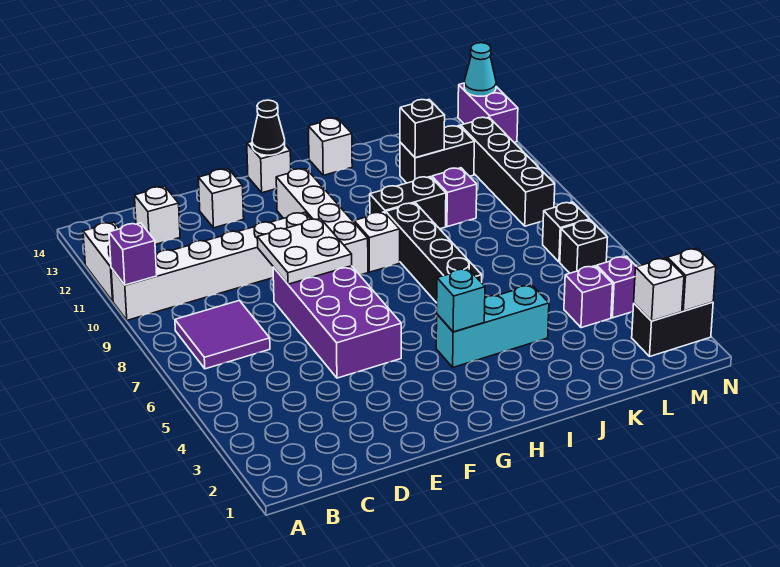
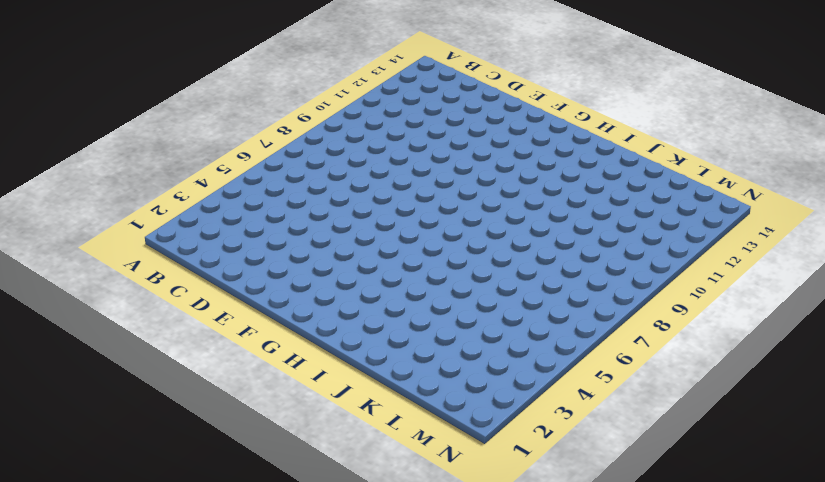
none -> white brick A10:F10 level 1
none -> white brick A11:A12 level 1
none -> purple tile B7:C8 level 1
none -> white brick C13 level 1

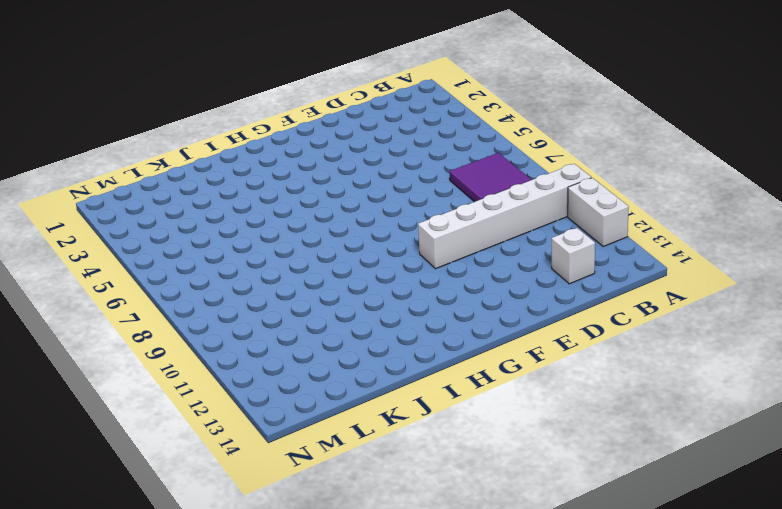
none -> purple brick E5:F8 level 1
none -> white brick E13 level 1
none -> white brick G9:G12 level 1
none -> white brick G14 level 1

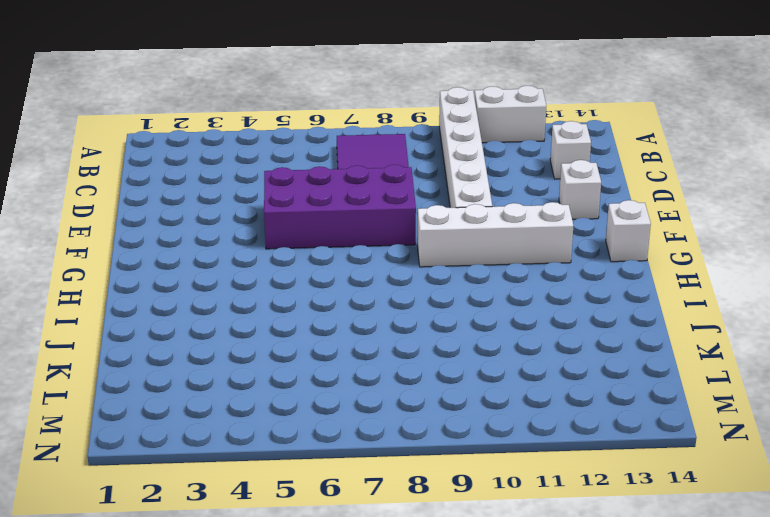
none -> cyan brick H4:J4 level 1
none -> white brick H9 level 1
none -> black brick I6:I9 level 1
none -> black brick I10:J10 level 1

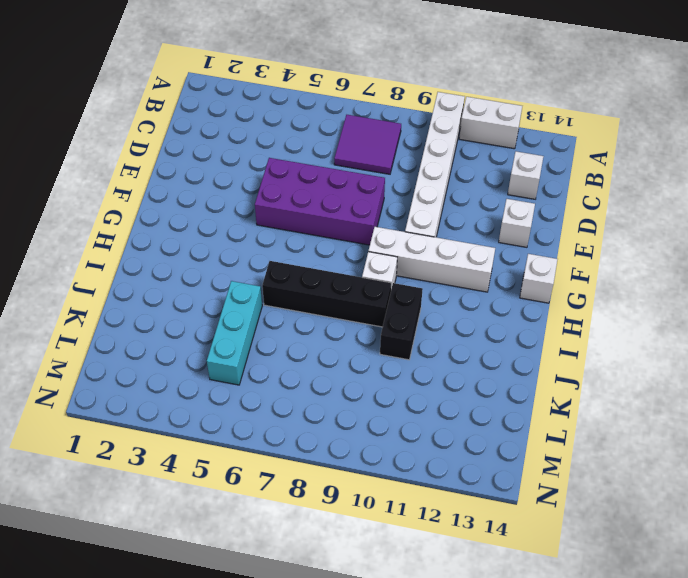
cyan brick J5:L5 level 1 -> cyan brick H4:J4 level 1
none -> white brick I14 level 1
none -> purple brick K10 level 1
none -> black brick K12:L12 level 1
none -> purple brick L4 level 1

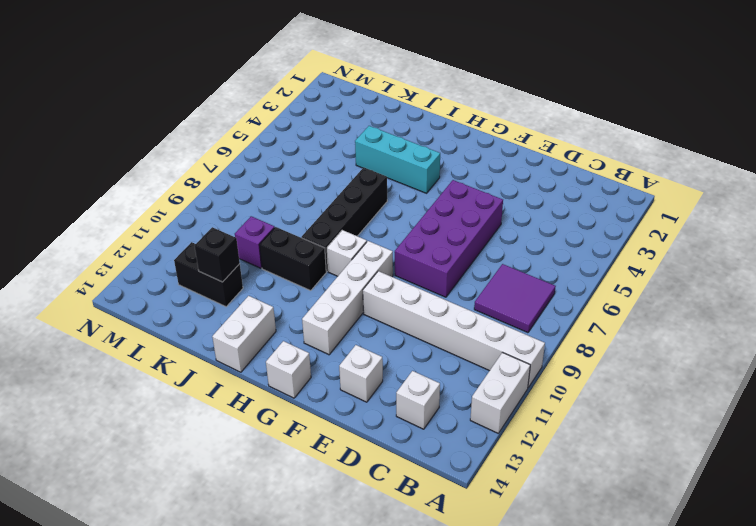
white brick I13:I14 level 1 -> white brick I14 level 1
none -> purple brick L4 level 1
none -> black brick M2:N2 level 1
none -> purple brick M4 level 1
none -> black brick M6 level 1

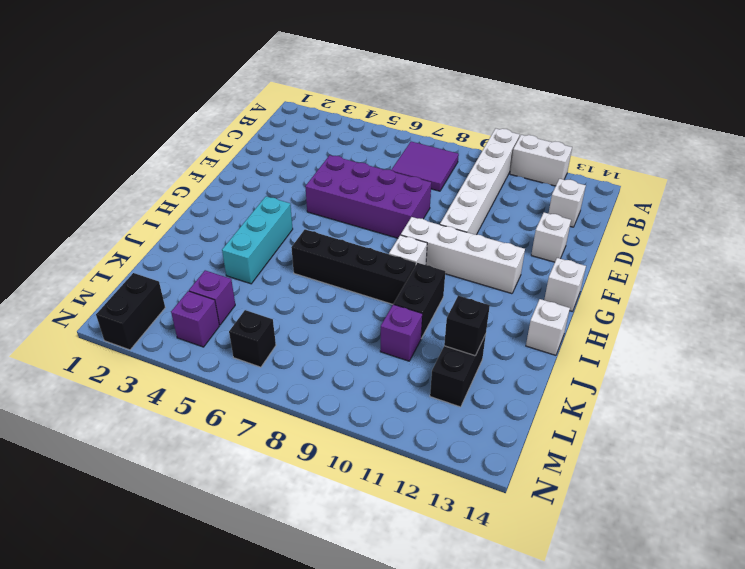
none -> black brick M7 level 1
none -> black brick M9:M12 level 1
none -> purple brick N13:N14 level 1
none -> purple brick A10 level 2

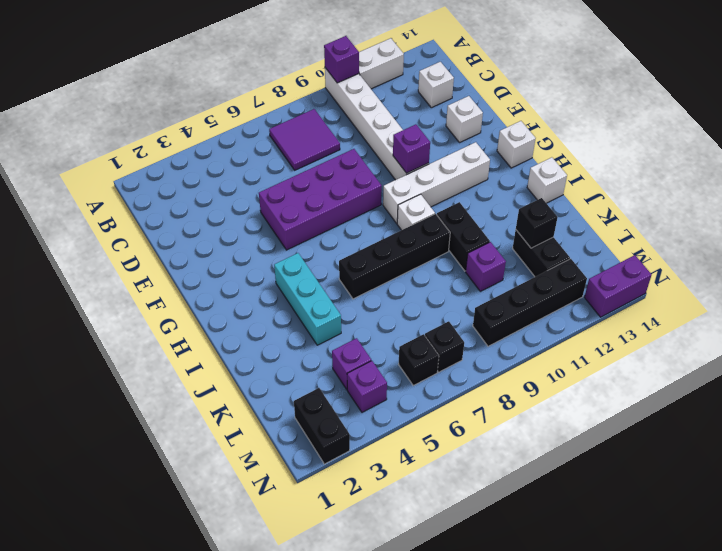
purple brick F10 level 2 -> none
none -> white plate E8:F9 level 2
none -> black cone G14 level 2
none -> cyan brick H4 level 2
none -> white brick M2 level 2

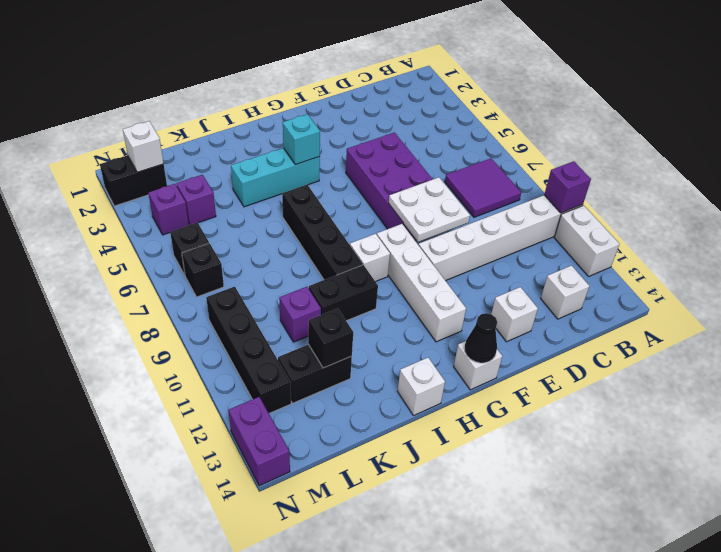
none -> white brick N2 level 2
none -> cyan cone N14 level 2

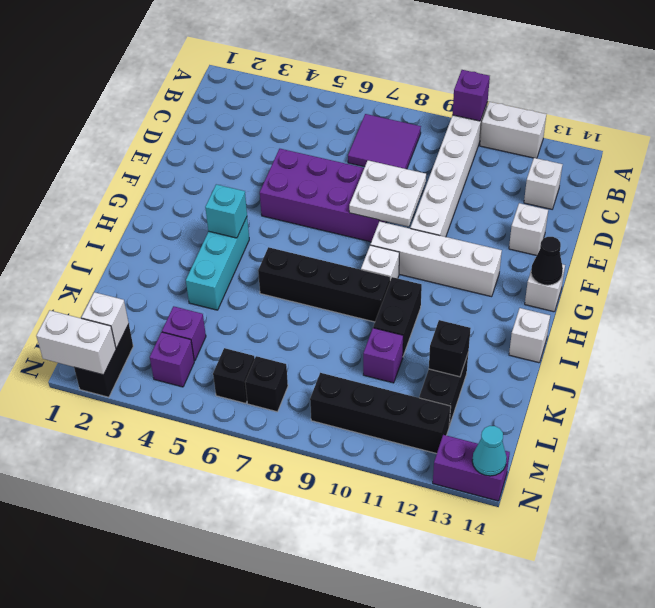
white brick N1:N2 level 2 -> white brick N2 level 2

